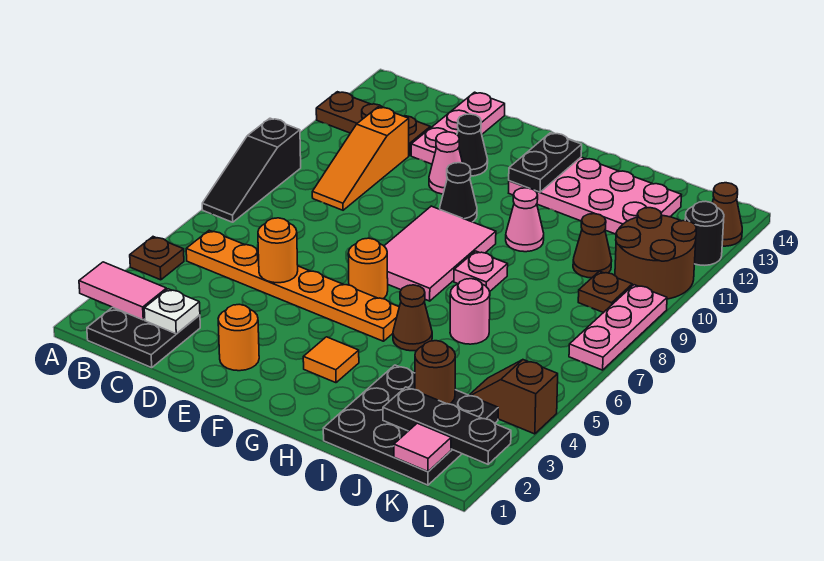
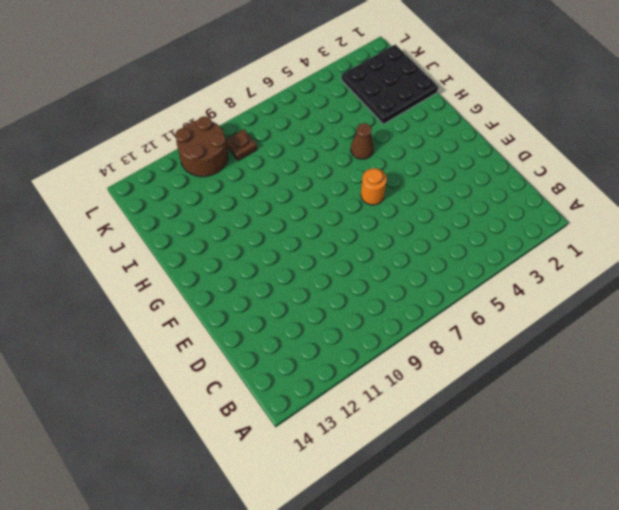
none -> brown plate A4 level 1
none -> black slope A7:A9 level 1 top 9
none -> brown plate A12:C12 level 1
none -> black plate B1:C2 level 1

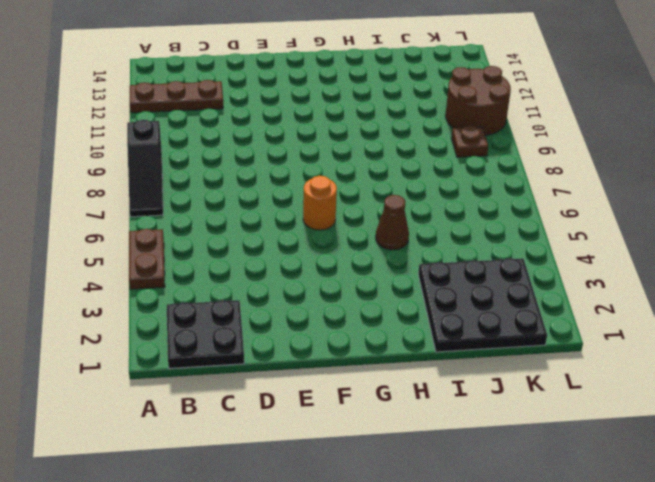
brown plate A4:A5 level 1 -> brown plate A4 level 1
none -> orange plate B5:G5 level 1
none -> orange slope C9:C11 level 1 top 11
none -> pink plate D12:D14 level 1
none -> orange round brick E2 level 1

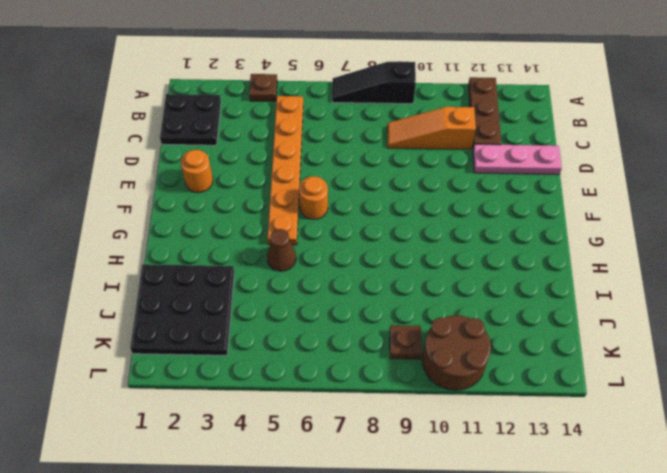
none -> pink cone E11 level 1
none -> black cone E12 level 1
none -> pink tile F7:G9 level 1
none -> black cone F10 level 1

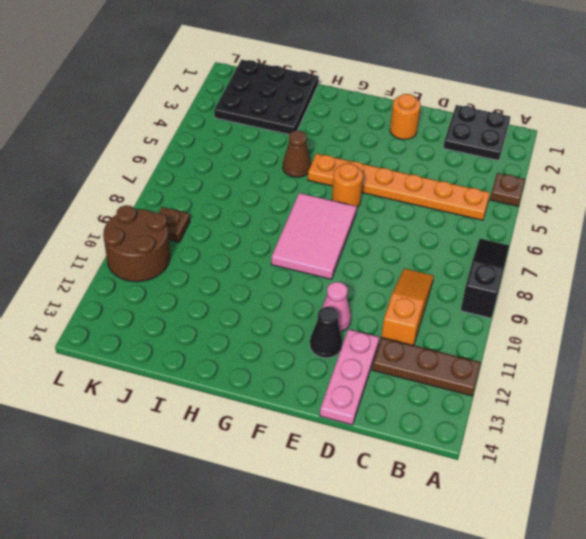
none -> black cone F10 level 1
none -> orange tile G3 level 1
none -> pink plate G12:J13 level 1
none -> pink plate H8 level 1

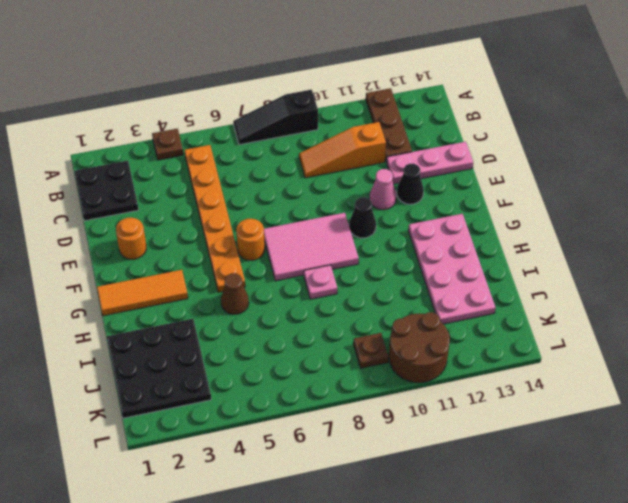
orange tile G1:G3 level 1 -> orange tile G3 level 1
none -> pink cone H10 level 1
none -> pink round brick I6 level 1
none -> brown cone J10 level 1
none -> brown slope K4:L4 level 1 top L

